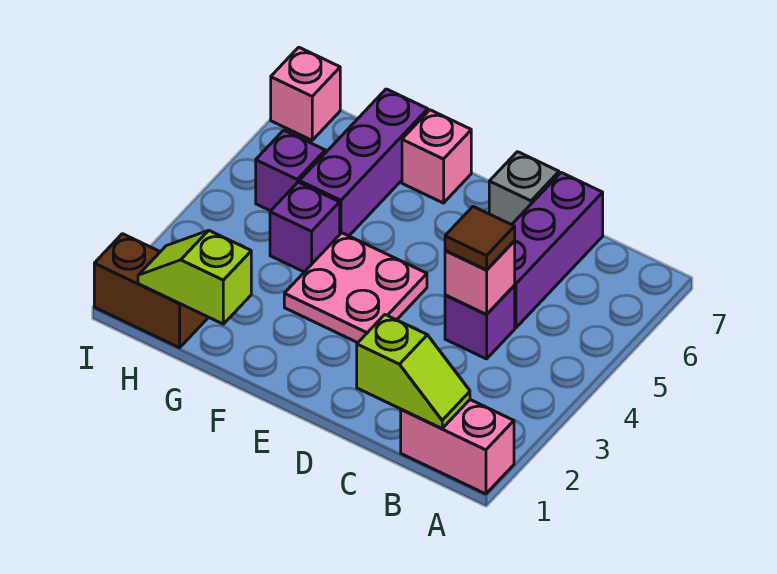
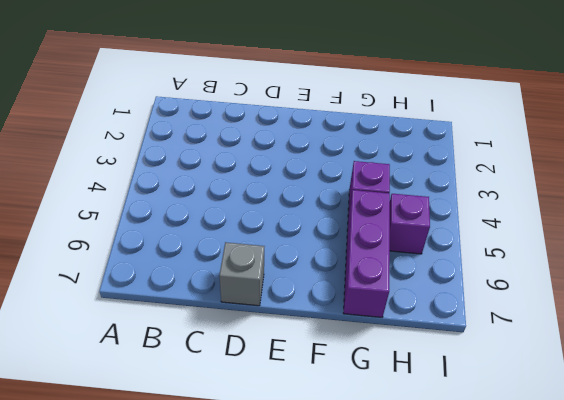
none -> pink brick A1:B1 level 1
none -> purple brick C4 level 1
none -> purple brick C5:C7 level 1

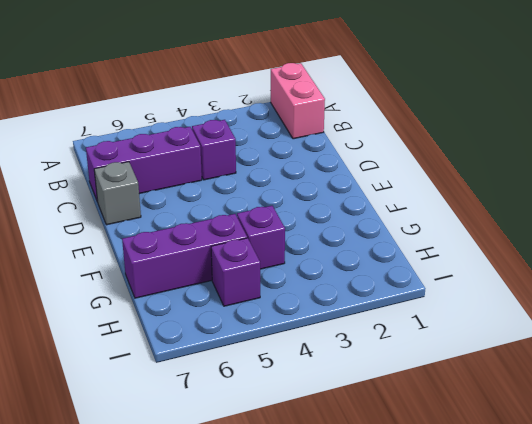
none -> pink plate E3:F4 level 1
none -> pink brick F7 level 1
none -> brown brick H1:I1 level 1

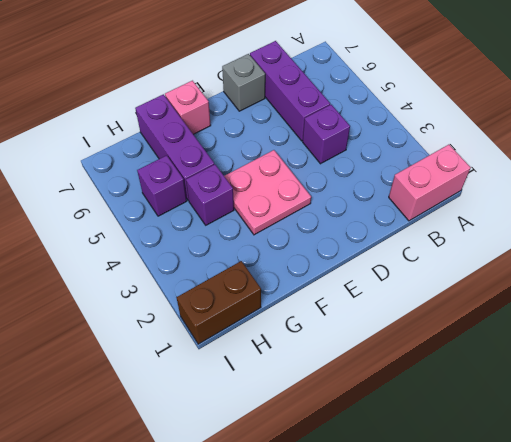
none -> pink brick I7 level 1
none -> lime slope B1:C1 level 2 top C
none -> pink brick C4 level 2

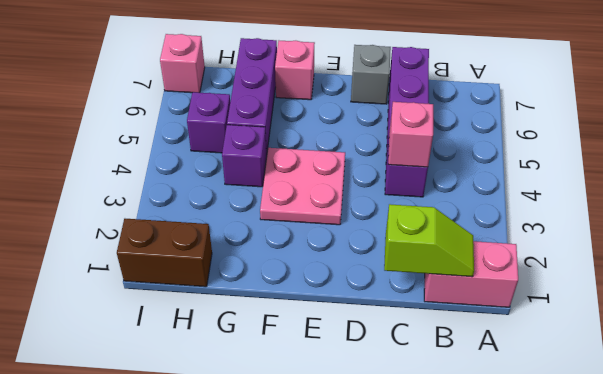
none -> lime slope G1:H1 level 2 top G
none -> brown tile C4 level 3

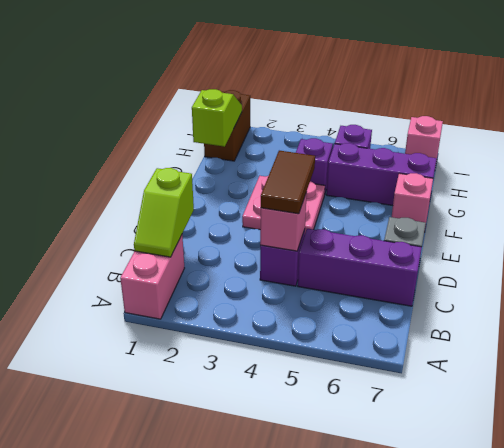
brown tile C4:D4 level 3 -> brown tile C4 level 3

